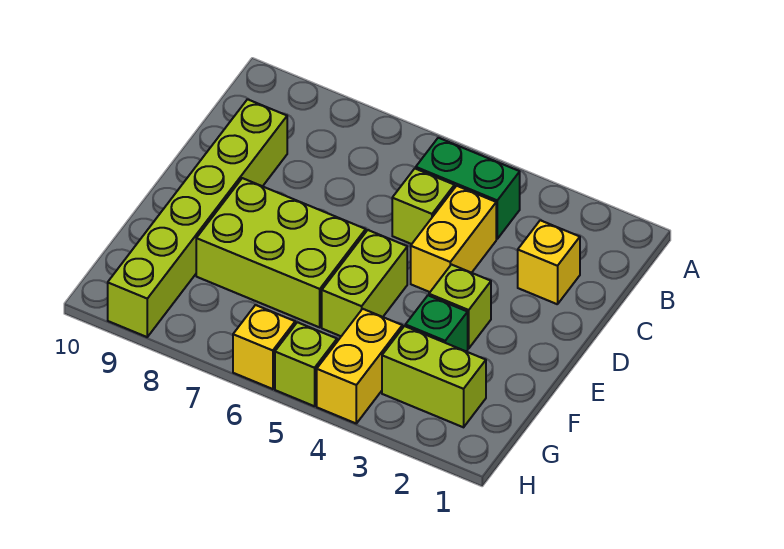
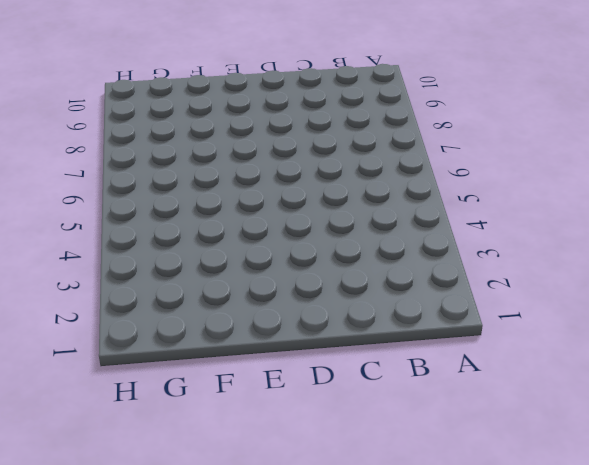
none -> green brick B4:B5 level 1
none -> yellow brick C2 level 1
none -> yellow brick C4:D4 level 1

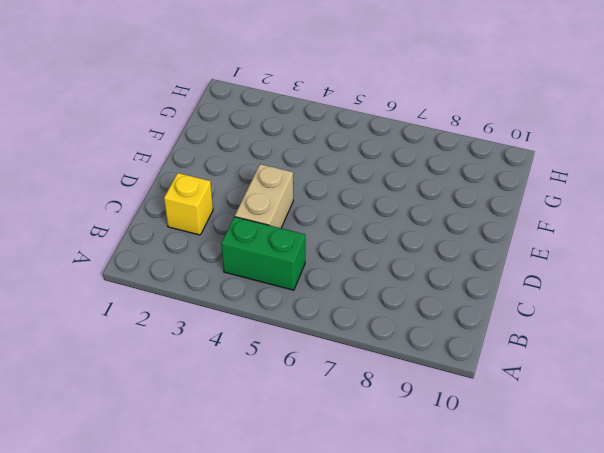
tan brick C4:D4 level 1 -> yellow brick C4:D4 level 1
none -> lime brick C5 level 1
none -> lime brick C9:H9 level 1
none -> lime brick E3 level 1

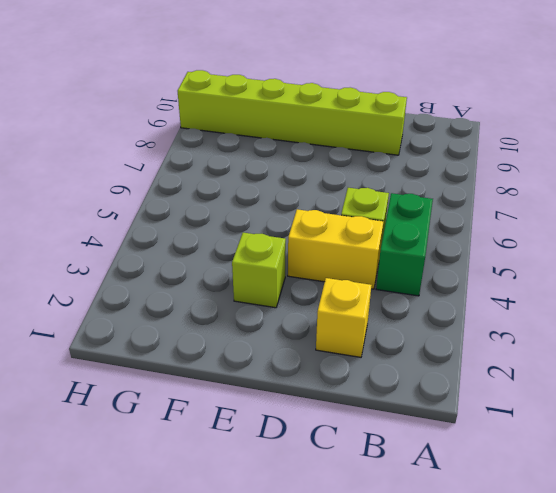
none -> lime brick E5:F5 level 1
none -> lime brick E6:F8 level 1
none -> green brick F3 level 1

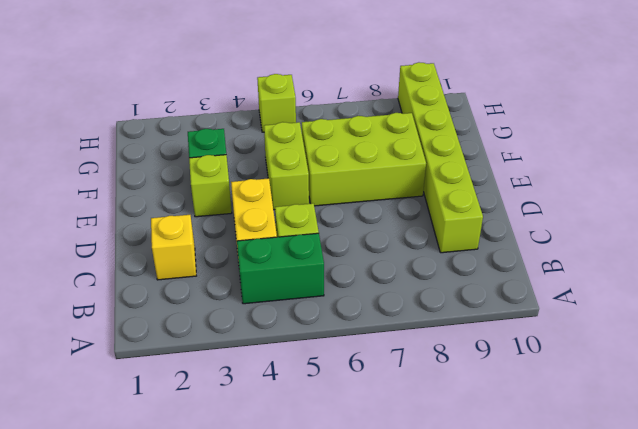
none -> lime brick G2:G3 level 1
none -> yellow brick G4:H4 level 1
none -> yellow brick H6 level 1

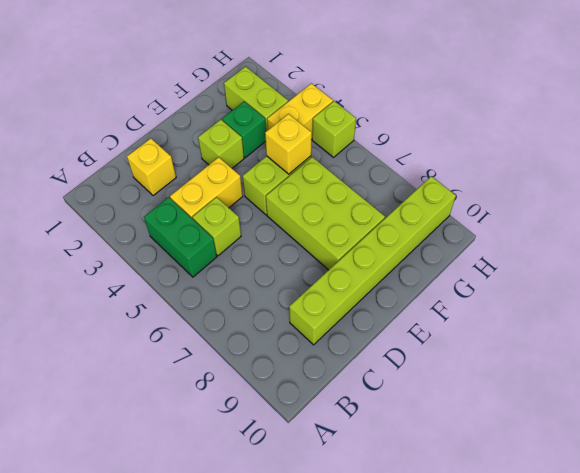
yellow brick F5 level 2 -> yellow brick H6 level 1

